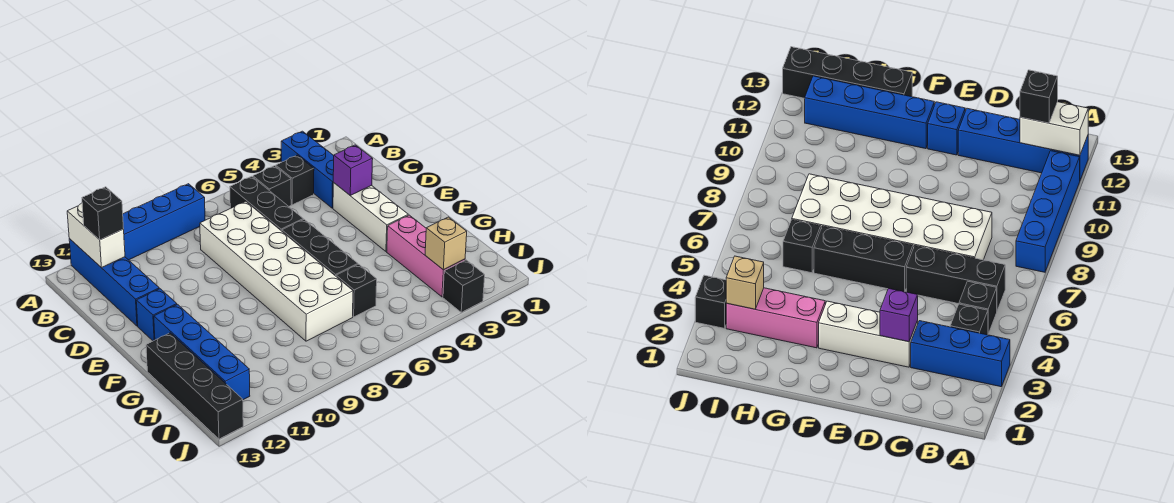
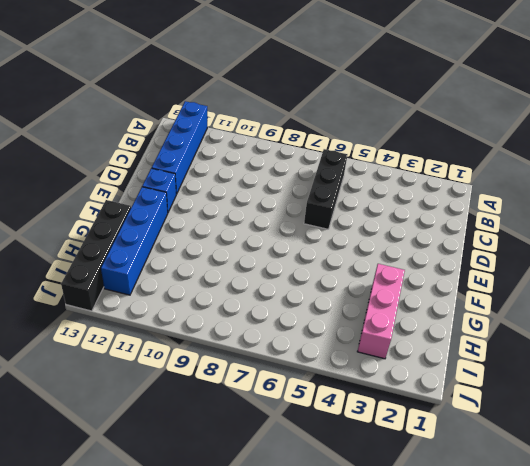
none -> blue brick A3:C3 level 1
none -> blue brick A8:A11 level 1
none -> black brick B4 level 1

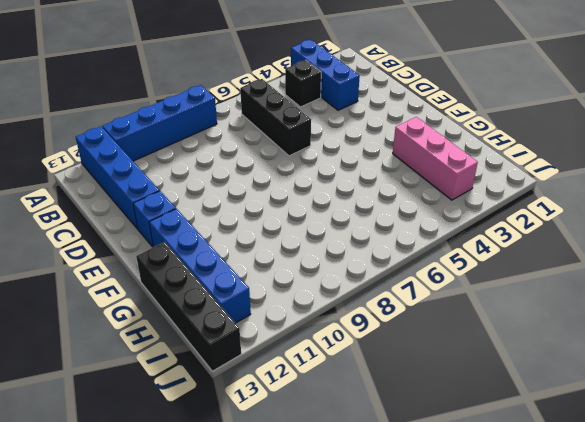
none -> black brick B5 level 1
none -> white brick C7:H8 level 1
none -> white brick D3:F3 level 1

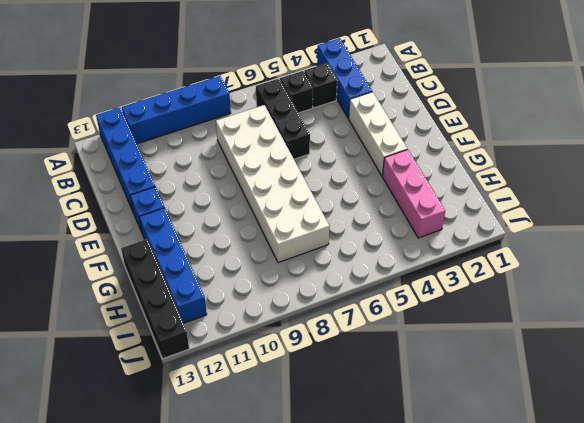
none -> black brick E6:G6 level 1
none -> black brick H6 level 1
none -> black brick J3 level 1

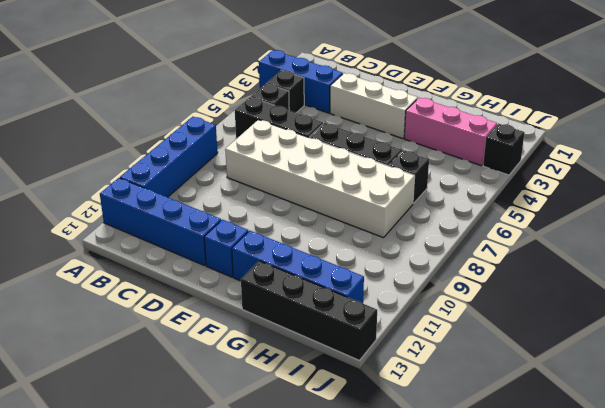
none -> white brick A12:B12 level 2
none -> purple brick D3 level 2
none -> tan brick I3 level 2

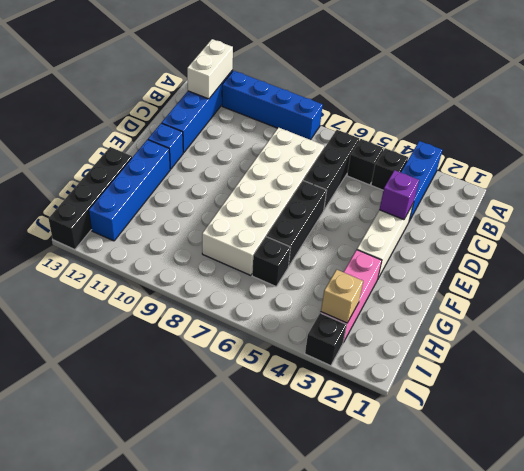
none -> black brick B12 level 3

